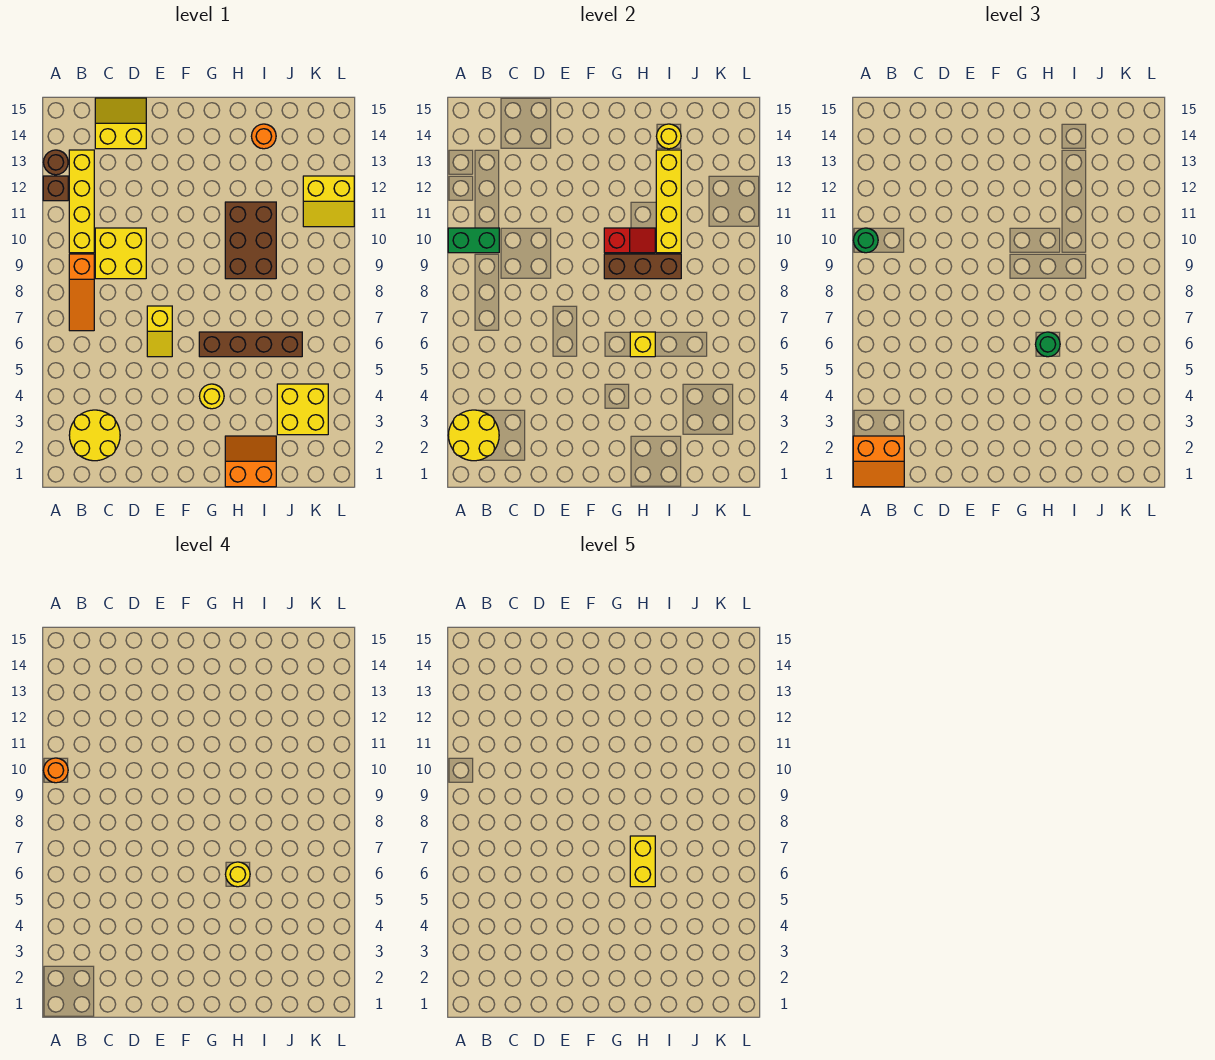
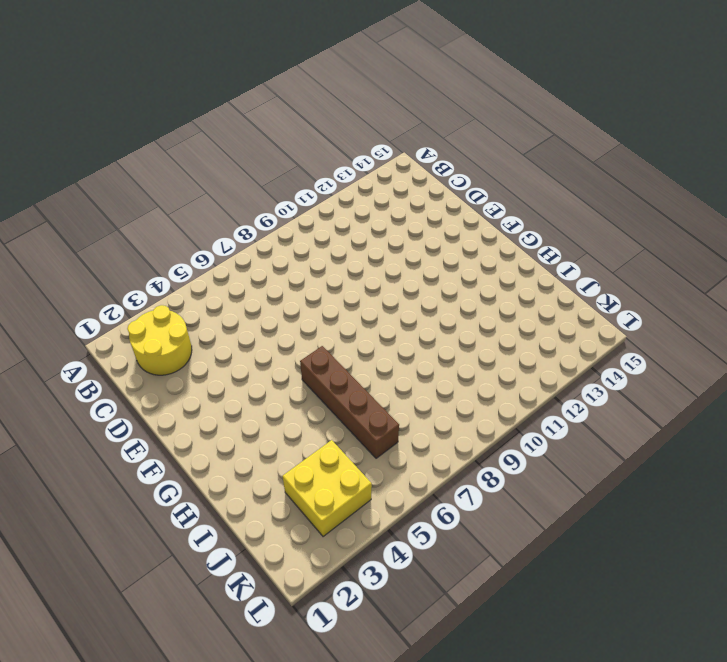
none -> brown brick A12 level 1
none -> brown round brick A13 level 1
none -> orange slope B7:B9 level 1 top 9

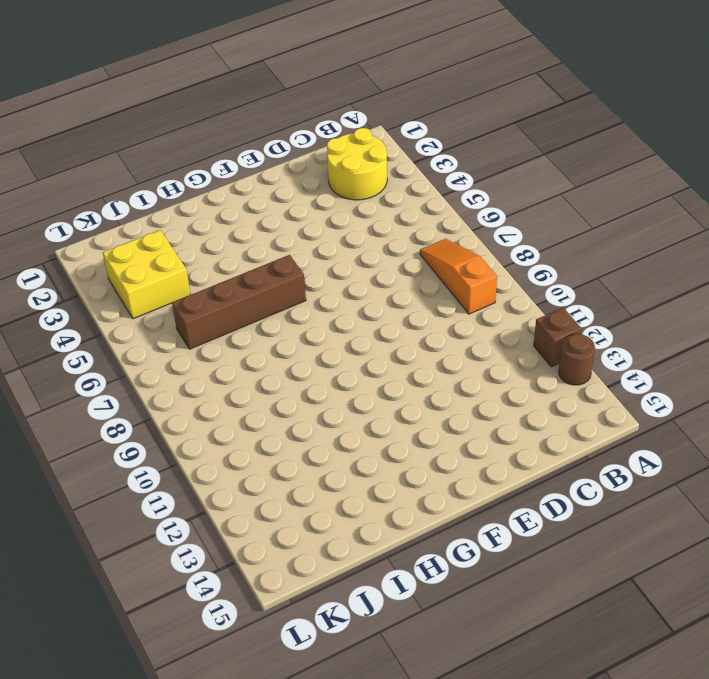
none -> yellow brick B10:B13 level 1
none -> yellow brick C9:D10 level 1
none -> yellow slope C14:D15 level 1 top 14

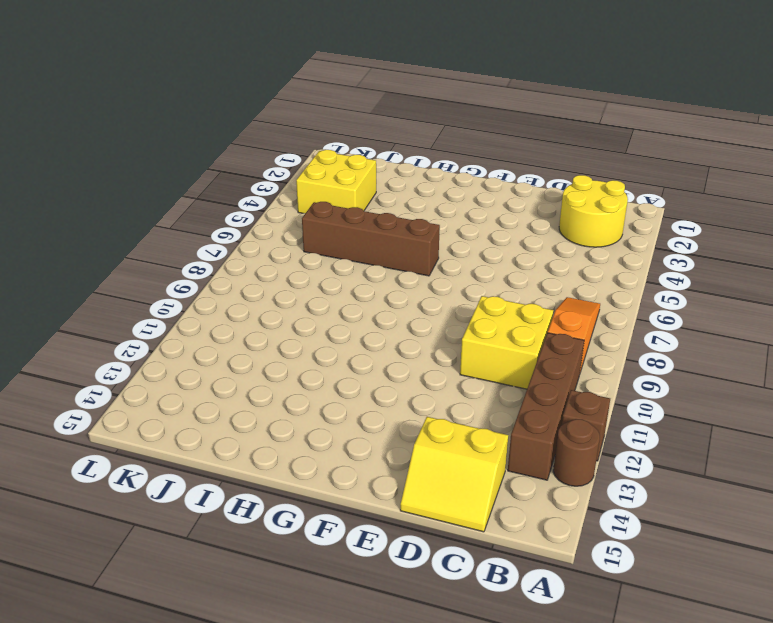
brown brick B10:B13 level 1 -> yellow brick B10:B13 level 1
none -> yellow slope E6:E7 level 1 top 7
none -> yellow round brick G4 level 1
none -> orange slope H1:I2 level 1 top 1

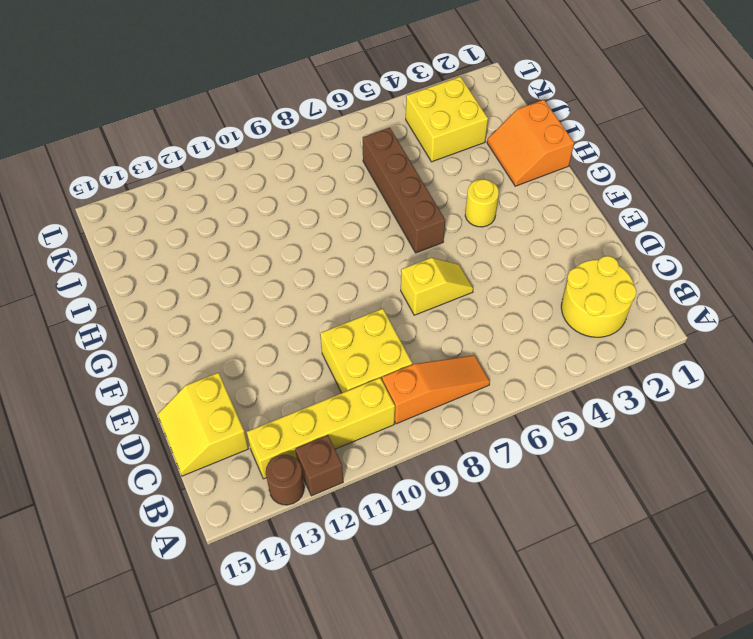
none -> brown brick H9:I11 level 1
none -> orange round brick I14 level 1
none -> yellow slope K11:L12 level 1 top 12

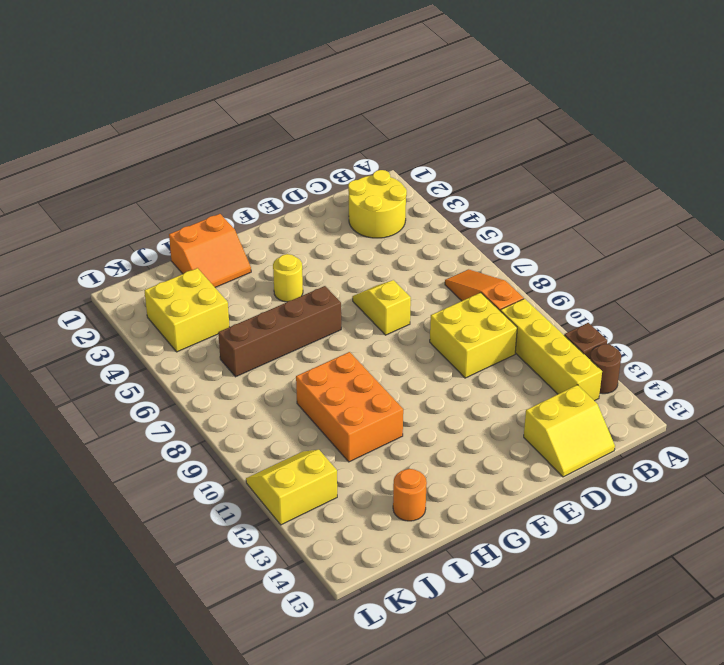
orange brick H9:I11 level 1 -> brown brick H9:I11 level 1
none -> yellow round brick A2:B3 level 2
none -> green brick A10:B10 level 2
none -> brown brick G9:I9 level 2

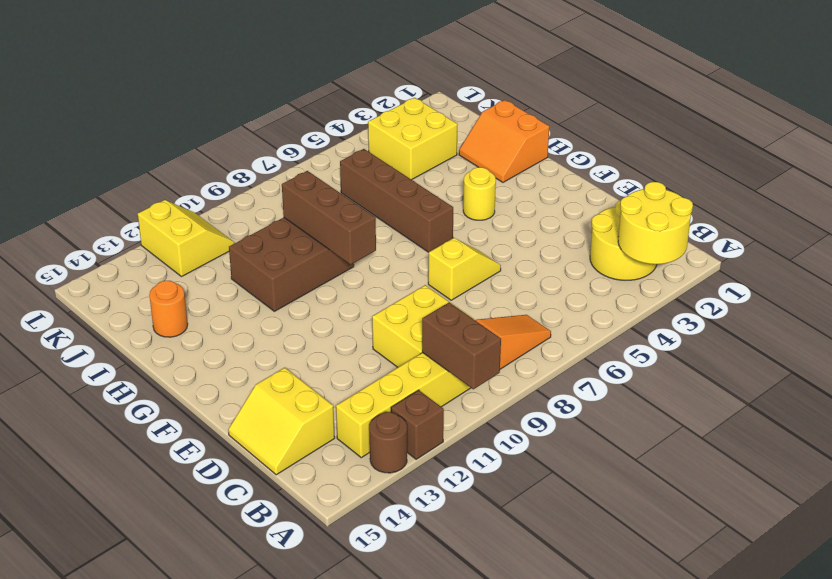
brown brick A10:B10 level 2 -> green brick A10:B10 level 2
none -> red slope G10:H10 level 2 top G
none -> yellow brick H6 level 2
none -> yellow brick I10:I13 level 2

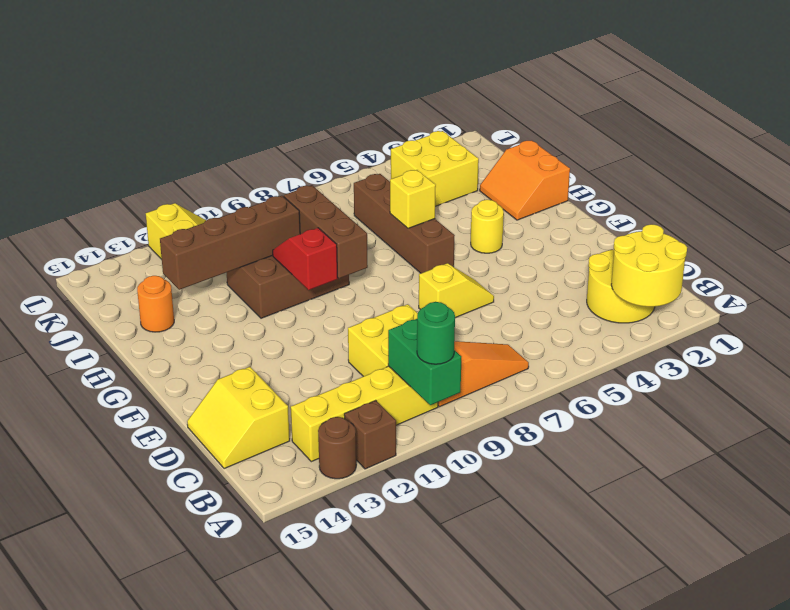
brown brick I10:I13 level 2 -> yellow brick I10:I13 level 2
none -> yellow round brick I14 level 2
none -> orange slope A1:B2 level 3 top 2
none -> green round brick H6 level 3

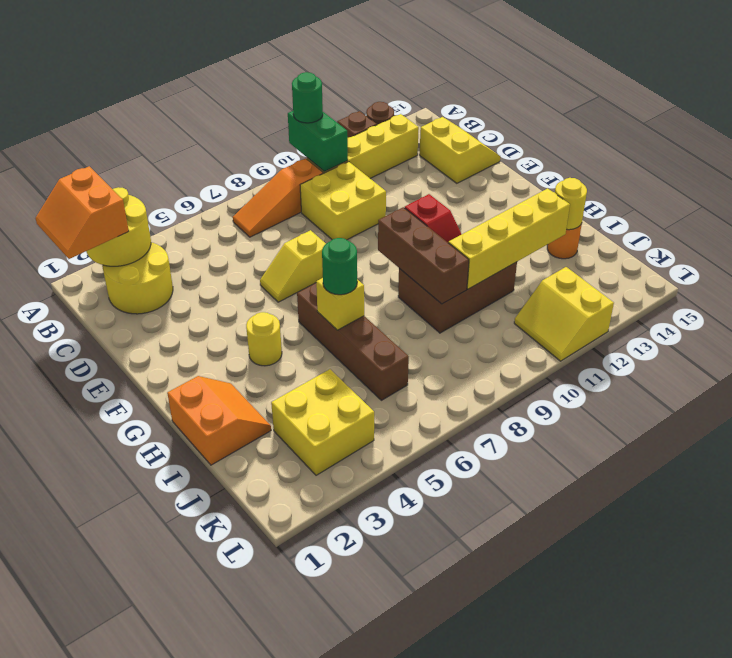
none -> orange round brick A10 level 4
none -> yellow round brick H6 level 4
none -> yellow brick H6:H7 level 5

